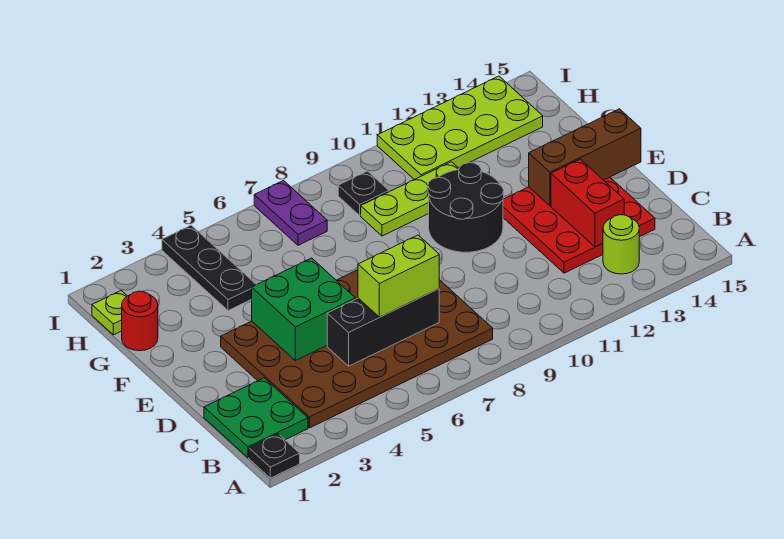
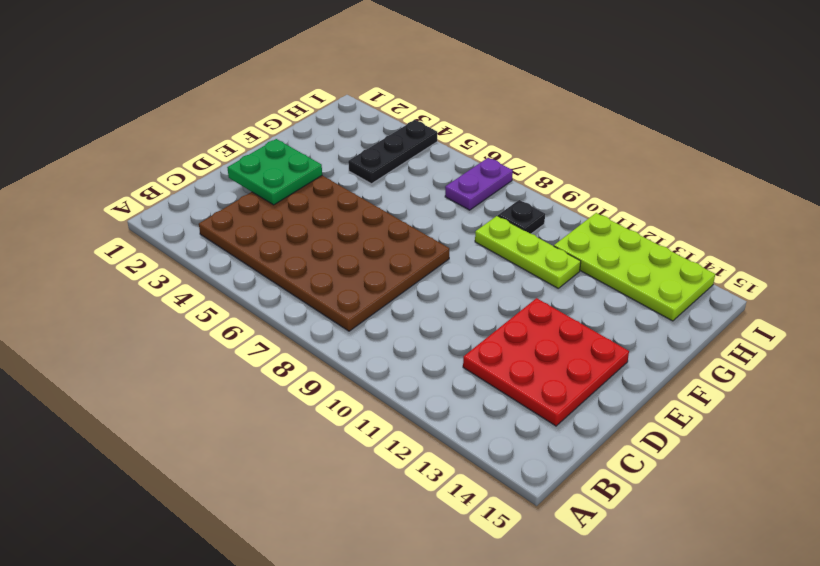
green plate D2:E3 level 2 -> green plate B1:C2 level 1
none -> black plate A1 level 1
none -> lime round brick B13 level 1
none -> black round brick E10:F11 level 1

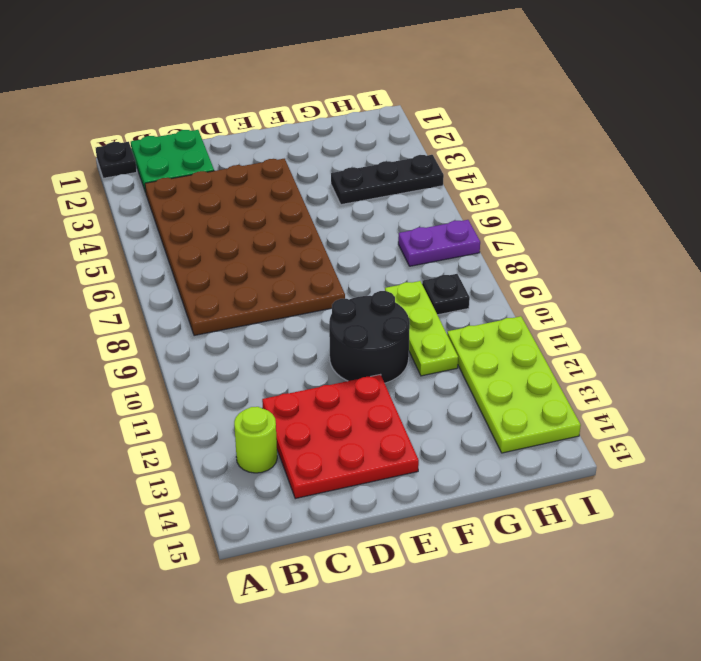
none -> red round brick G1 level 1
none -> lime plate H1 level 1
none -> black brick C5:C7 level 2

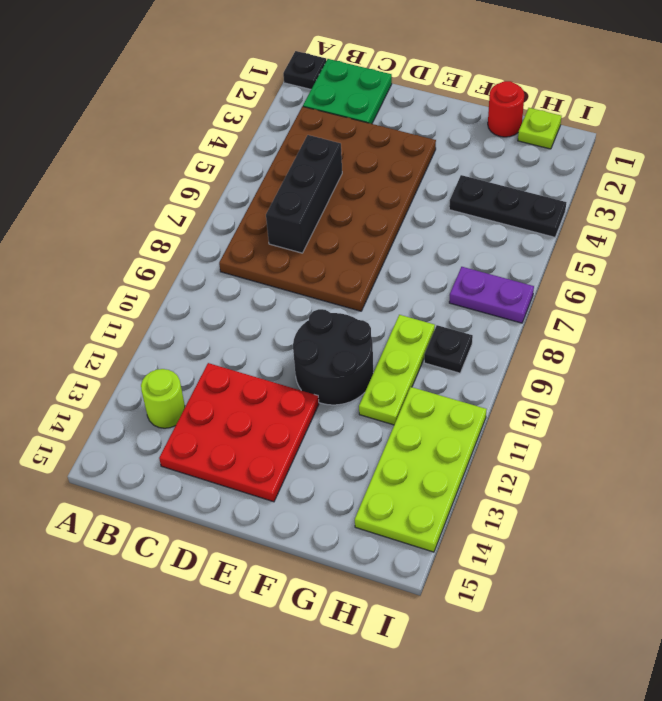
none -> red brick C13:D13 level 2
none -> green brick D4:E5 level 2
none -> brown brick E13:E15 level 2

